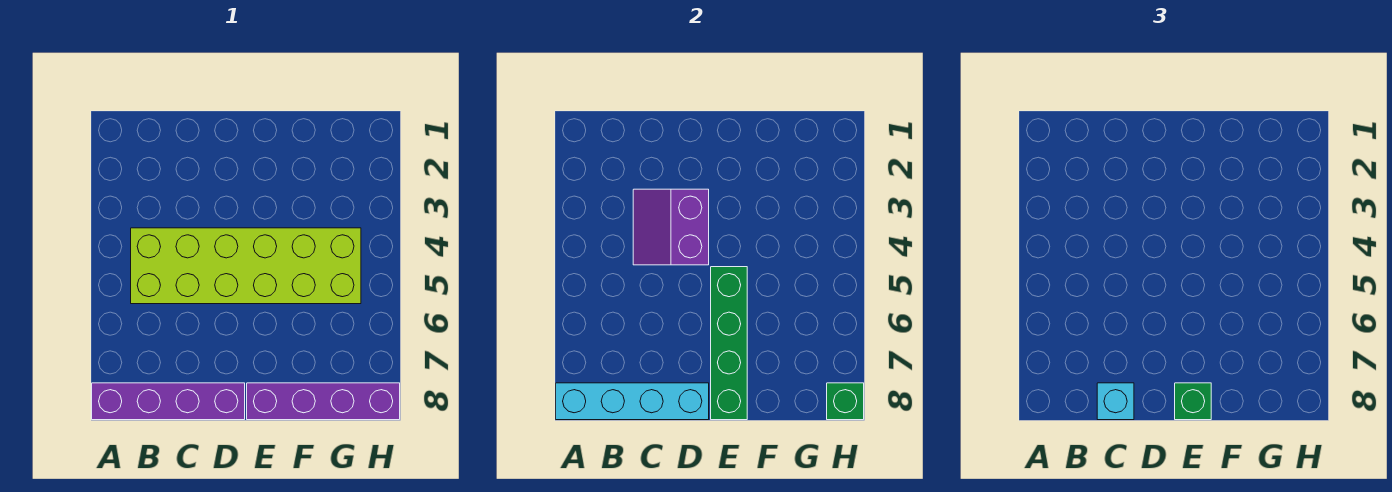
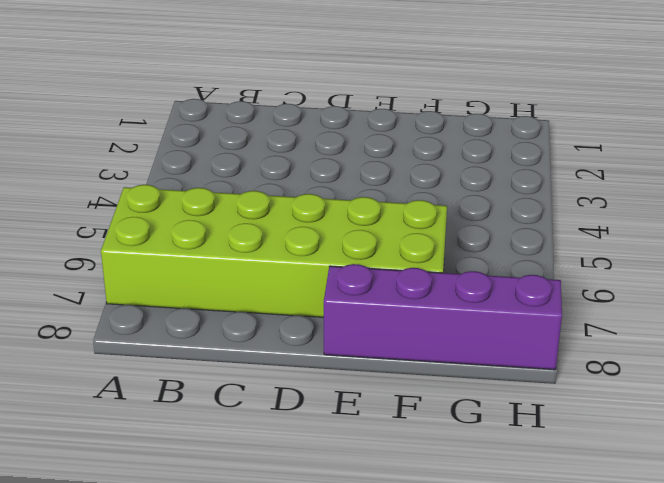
lime brick A6:F7 level 1 -> lime brick B4:G5 level 1
none -> purple brick A8:D8 level 1
none -> cyan brick A8:D8 level 2

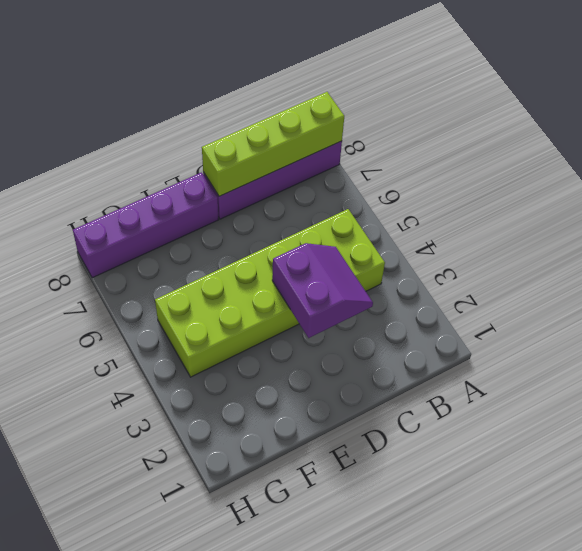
lime brick A8:D8 level 2 -> cyan brick A8:D8 level 2
none -> green brick E5:E8 level 2
none -> green brick H8 level 2

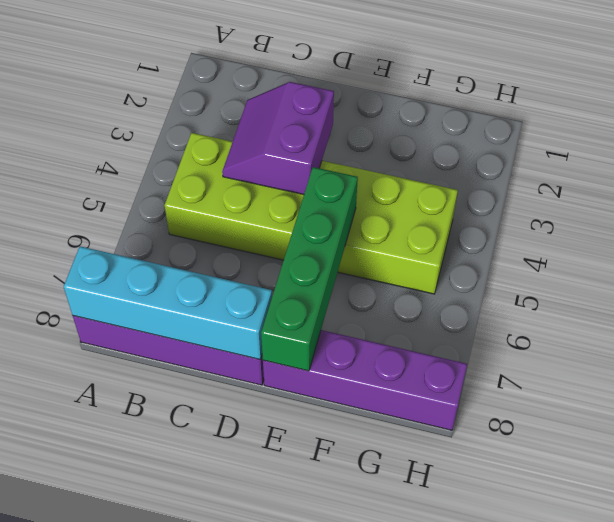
none -> green brick H8 level 2
none -> cyan brick C8 level 3

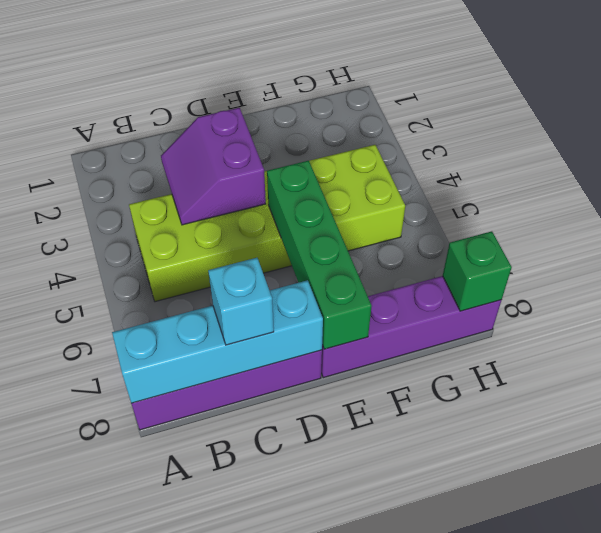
none -> green brick E8 level 3

